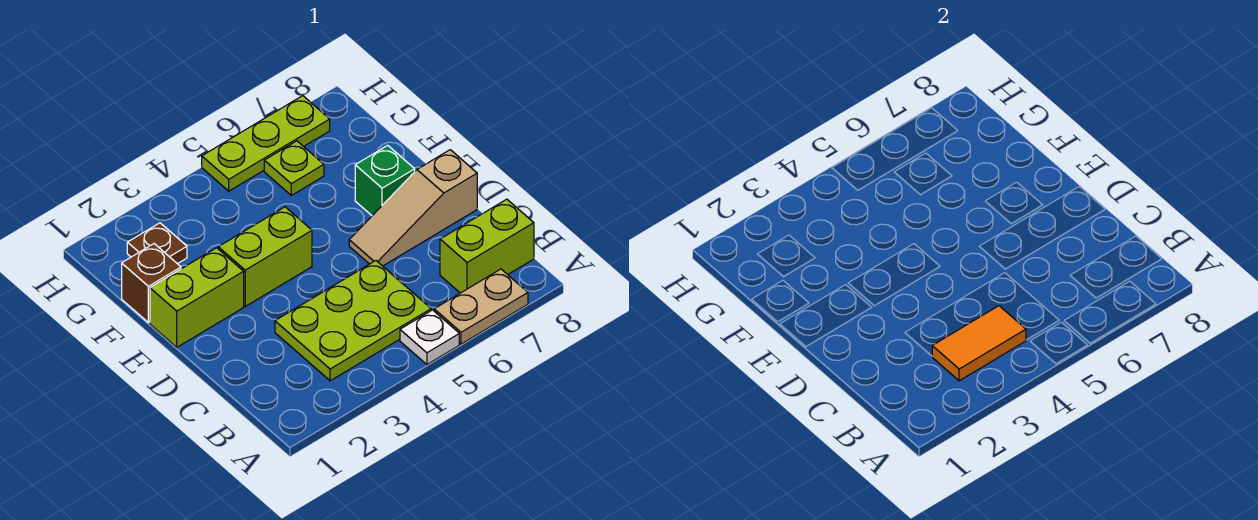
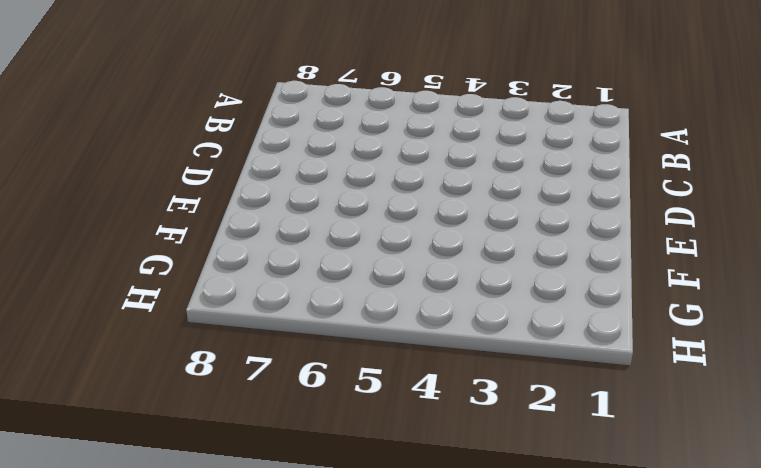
none -> white plate A5 level 1
none -> tan plate A6:A7 level 1
none -> lime plate B3:C5 level 1

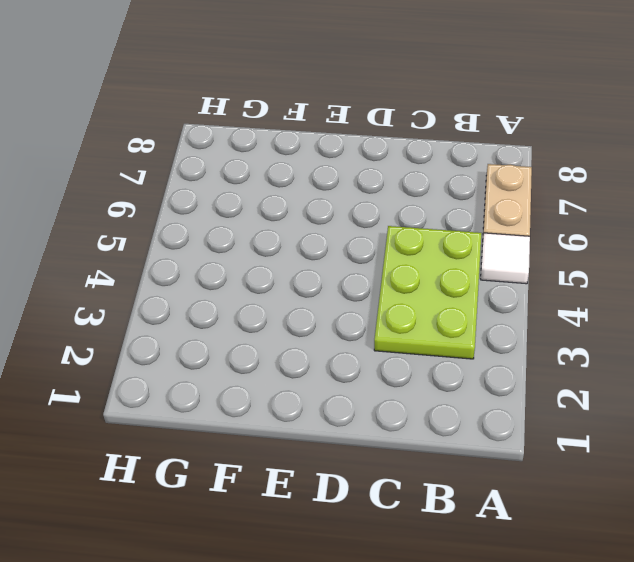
white tile A5 level 1 -> white plate A5 level 1
none -> lime brick B7:B8 level 1
none -> tan slope D6:D8 level 1 top 8
none -> lime brick E1:E2 level 1

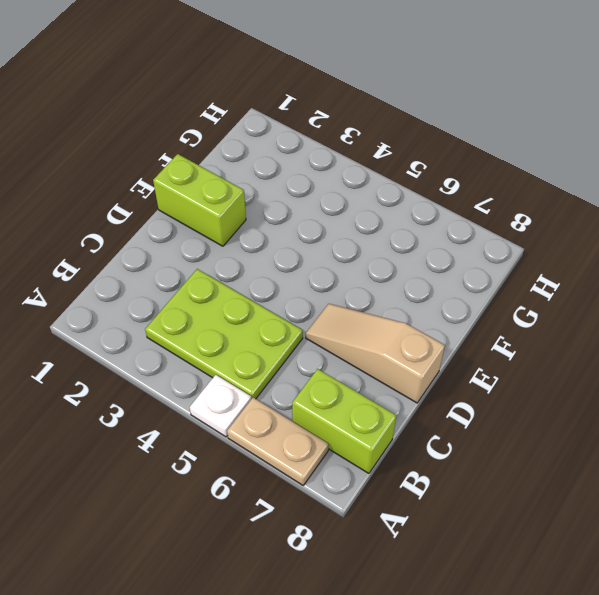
none -> lime brick E3:E4 level 1
none -> green brick E7 level 1
none -> brown brick F1 level 1

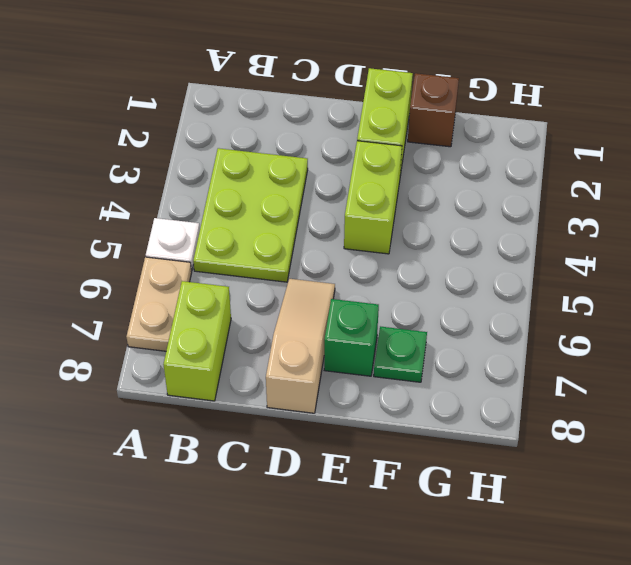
green plate F7 level 1 -> none
none -> brown plate G2 level 1
none -> lime plate G6 level 1
none -> lime plate H5:H7 level 1

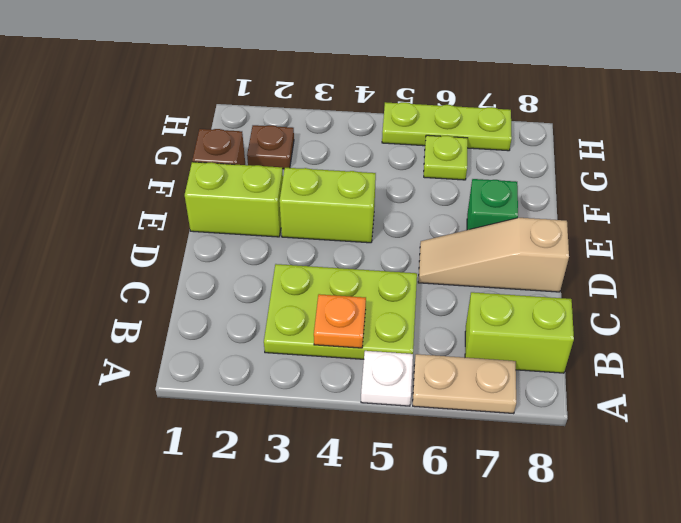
orange plate B4 level 2 -> orange tile B3:B4 level 2

